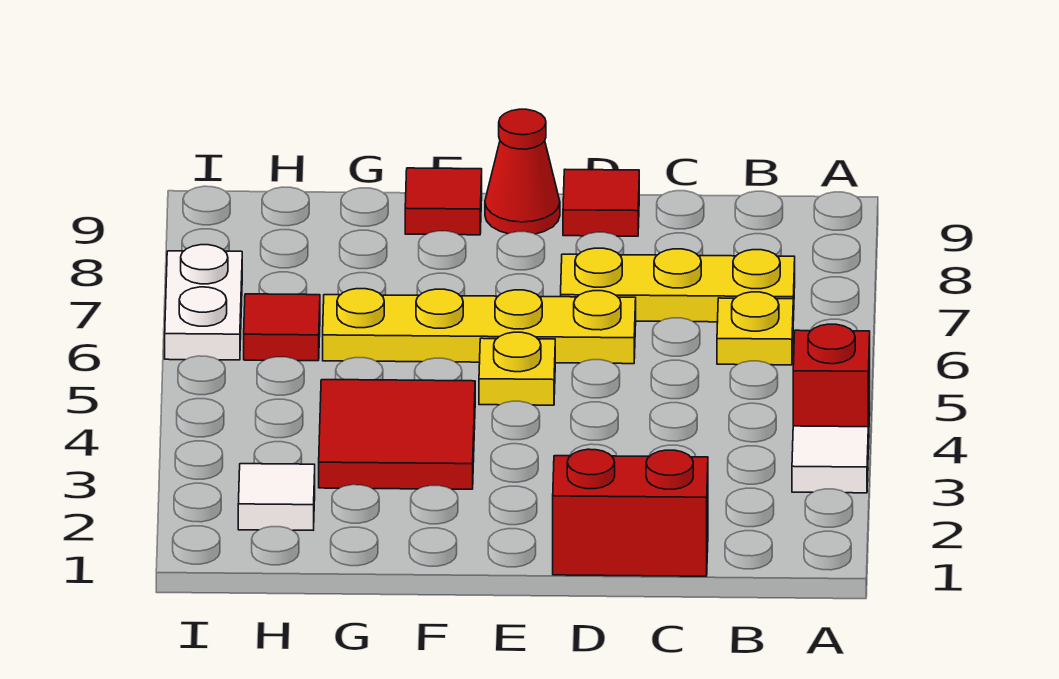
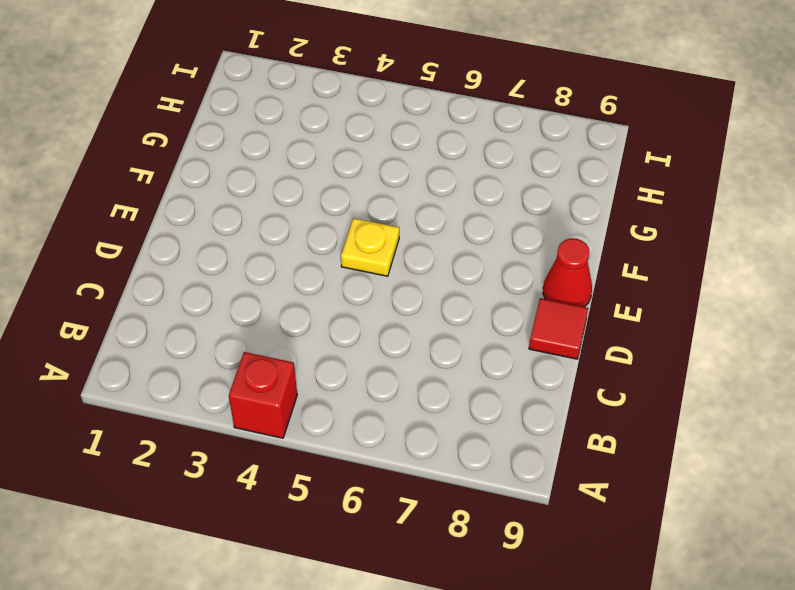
none -> white tile A3 level 1
none -> yellow plate B6 level 1
none -> yellow plate B7:D7 level 1

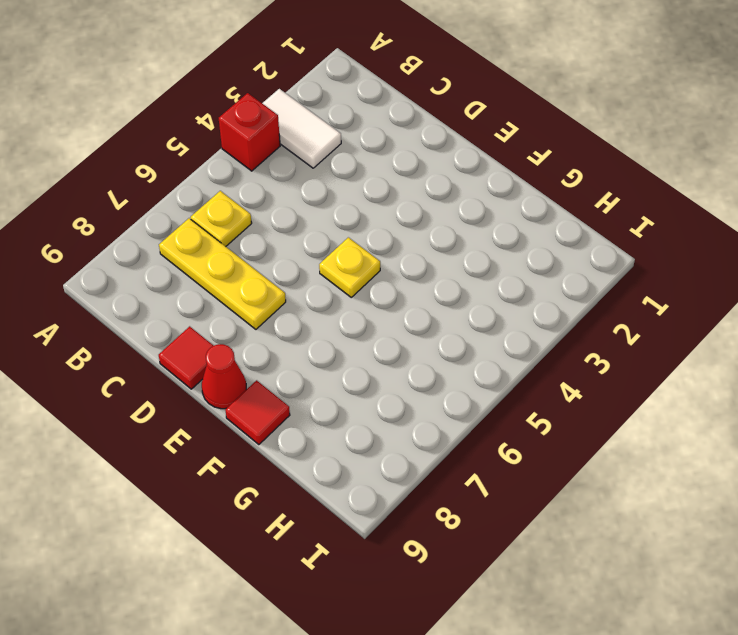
white tile A3:B3 level 1 -> white tile A3 level 1
none -> red brick C1:D1 level 1
none -> yellow plate D6:G6 level 1
none -> red tile F3:G4 level 1

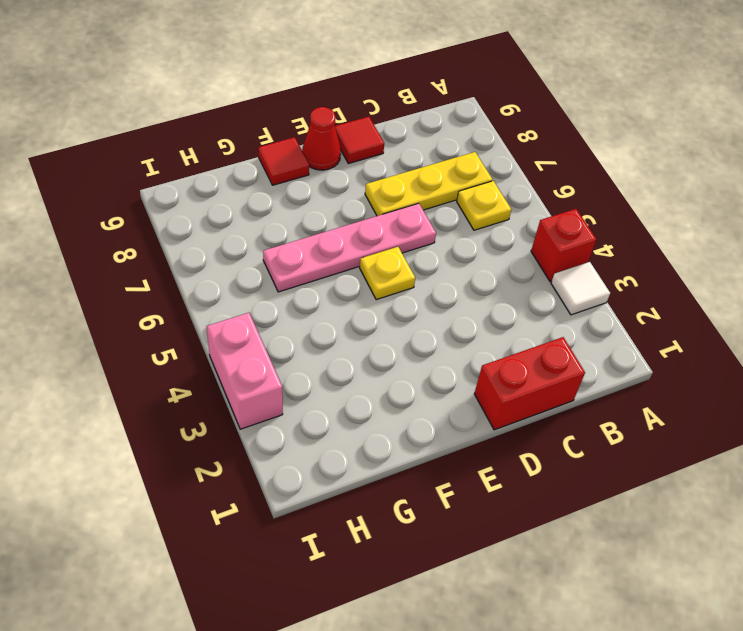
pink plate D6:G6 level 1 -> yellow plate D6:G6 level 1
pink brick I3:I4 level 1 -> none
none -> red tile F3:G4 level 1
none -> white tile H2 level 1
none -> red tile H6 level 1

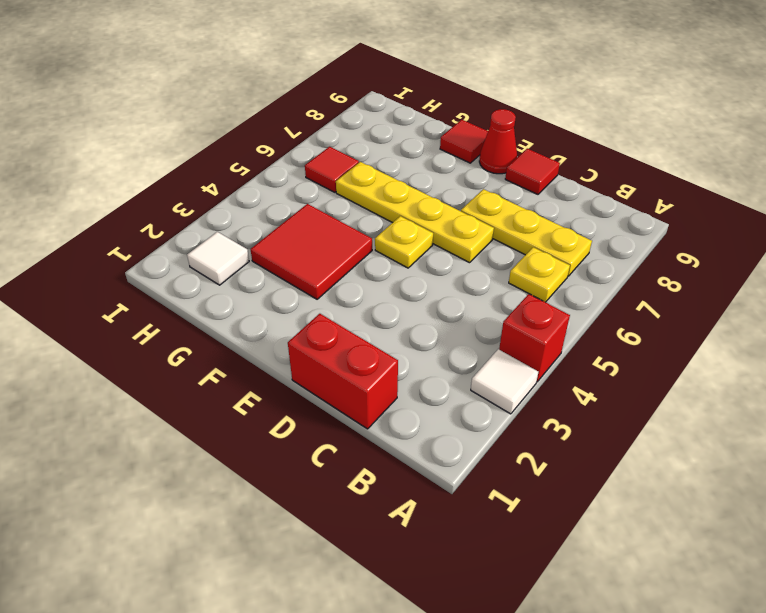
none -> white plate I6:I7 level 1

